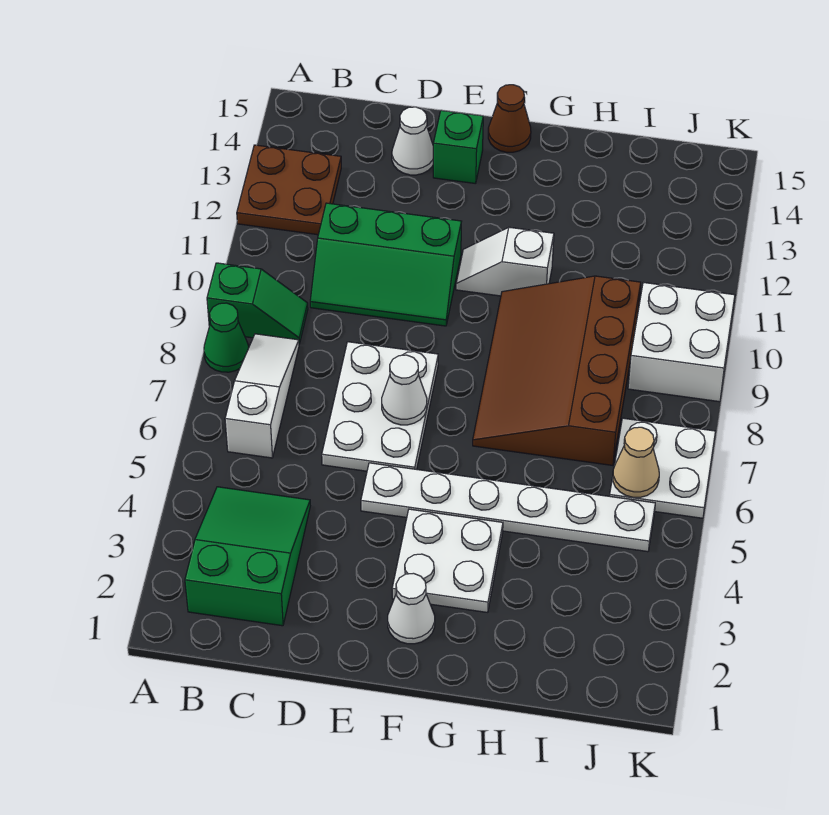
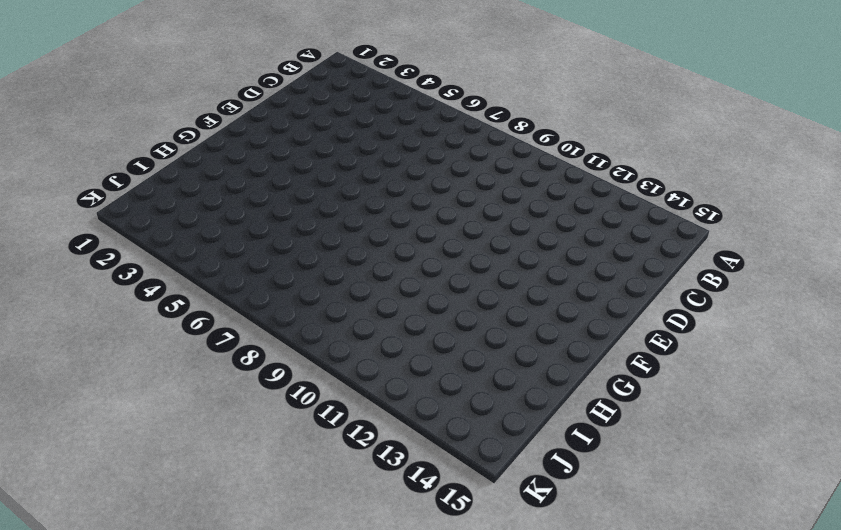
none -> green cone A8 level 1
none -> green slope A9:B9 level 1 top A
none -> brown plate A12:B13 level 1

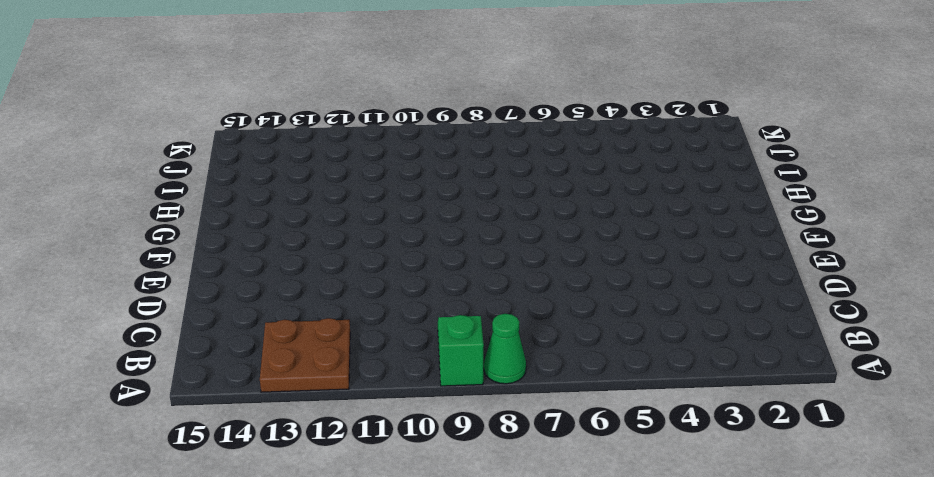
none -> green slope B2:C4 level 1 top 2
none -> white slope B6:B8 level 1 top 6
none -> green slope C10:E11 level 1 top 11

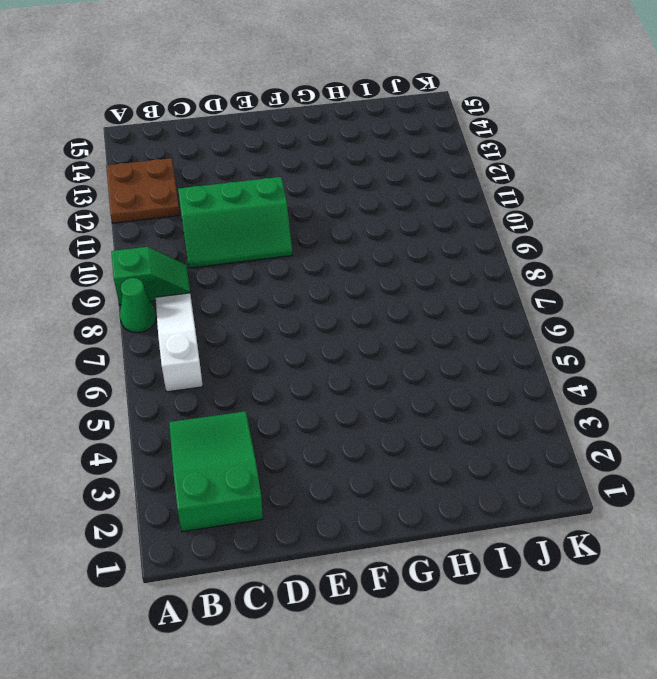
none -> white plate D6:E8 level 1
none -> white cone D14 level 1
none -> white plate E5:J5 level 1

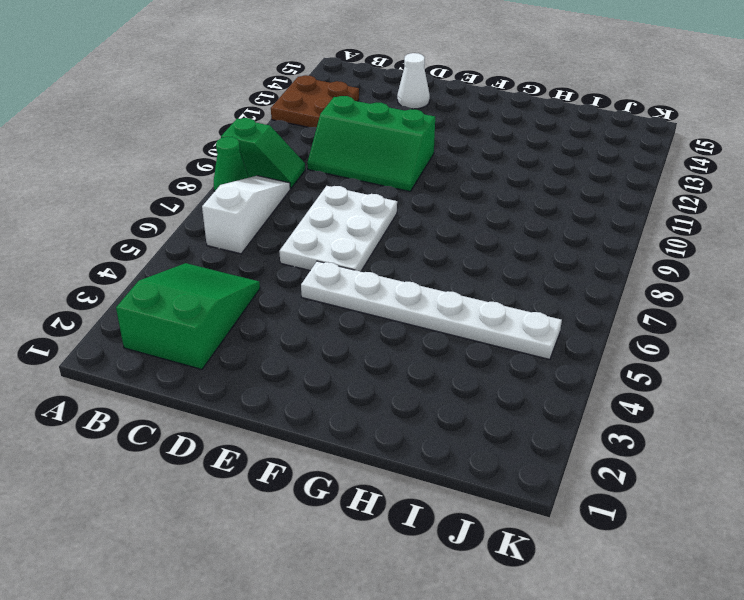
none -> green brick E14 level 1
none -> white cone F2 level 1
none -> white plate F3:G4 level 1

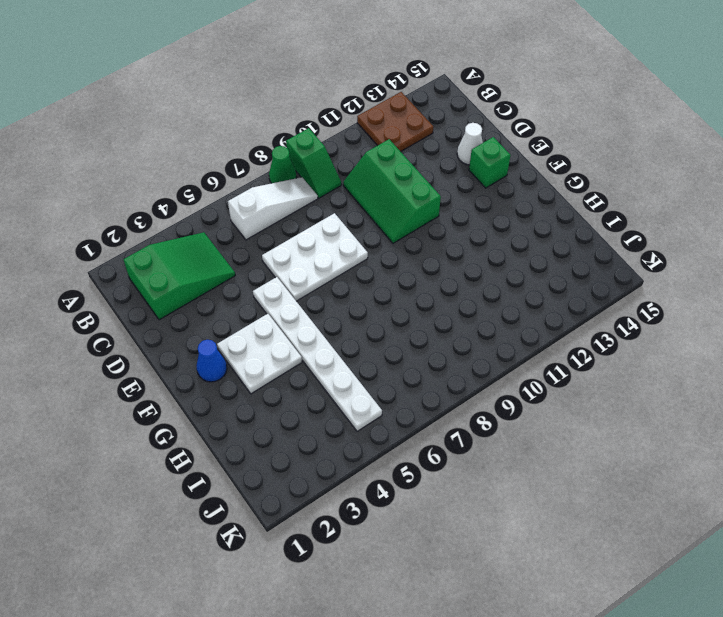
blue cone F2 level 1 -> white cone F2 level 1
none -> white slope F11:G11 level 1 top G
none -> brown cone F15 level 1
none -> brown slope G7:I10 level 1 top I

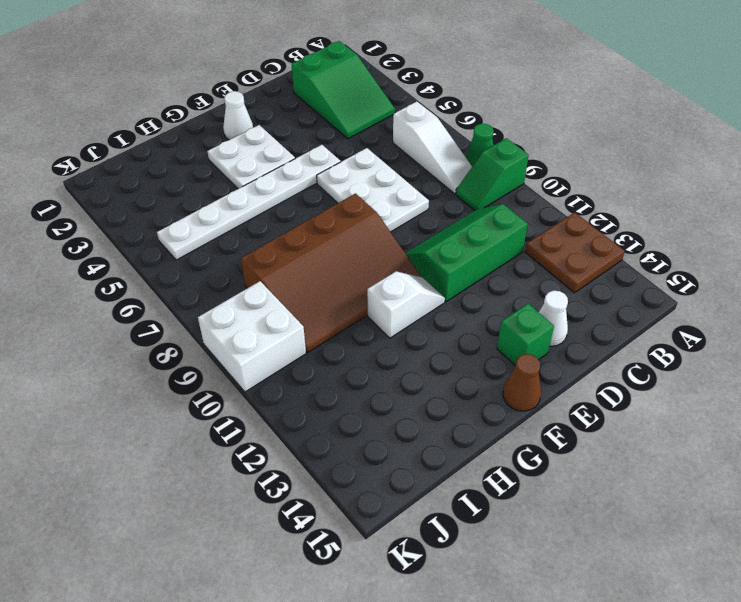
brown slope F8:I10 level 1 top 8 -> brown slope G7:I10 level 1 top I
none -> white plate J6:K7 level 1
none -> white cone E7 level 2
none -> tan cone J6 level 2

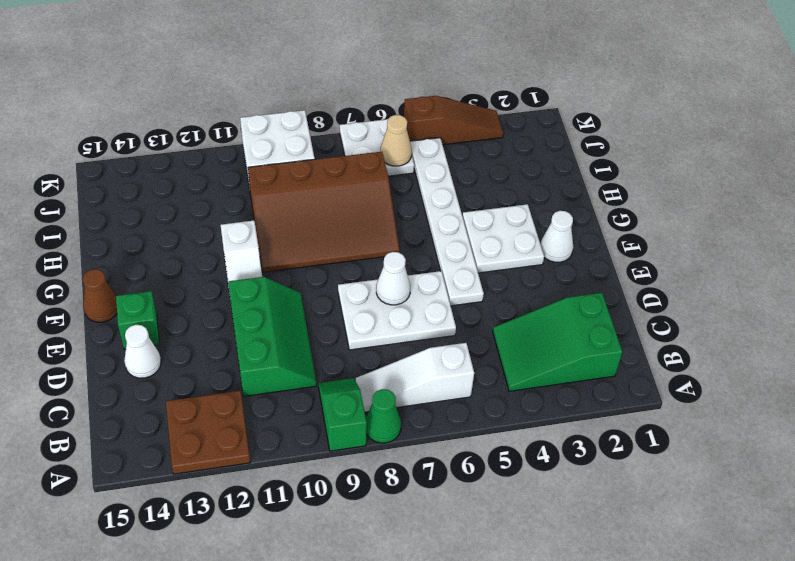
brown slope K3:K5 level 1 top 5 -> none

